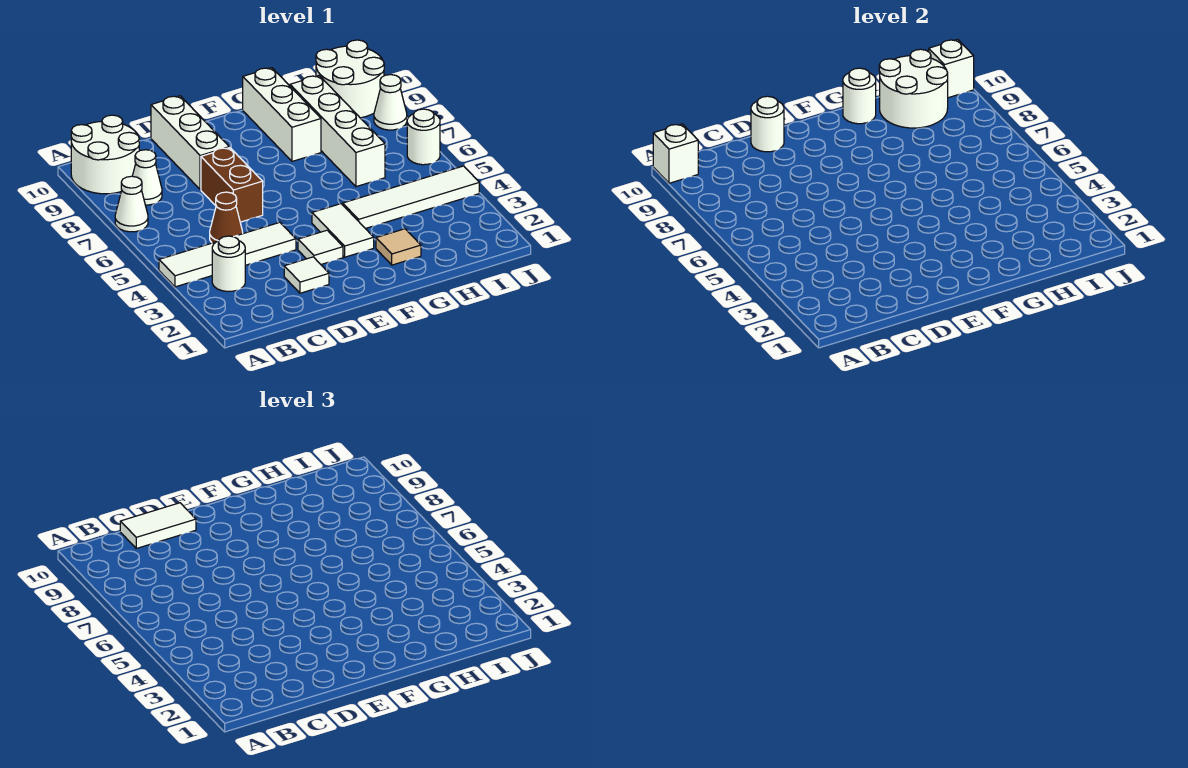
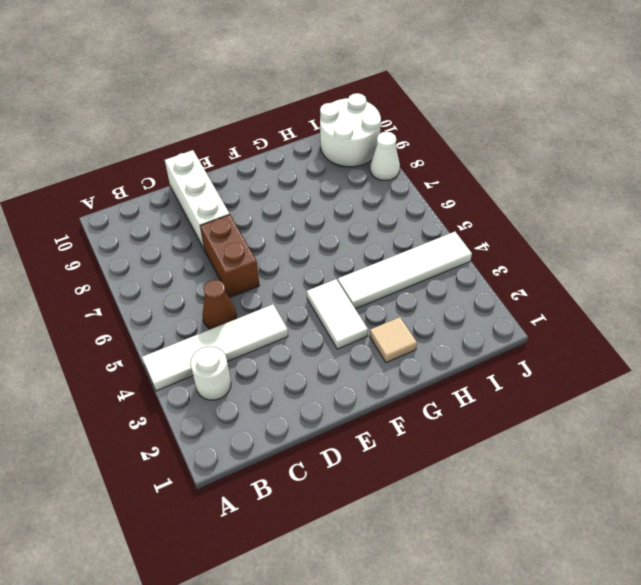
none -> white cone A7 level 1
none -> white round brick A9:B10 level 1
none -> white cone B8 level 1

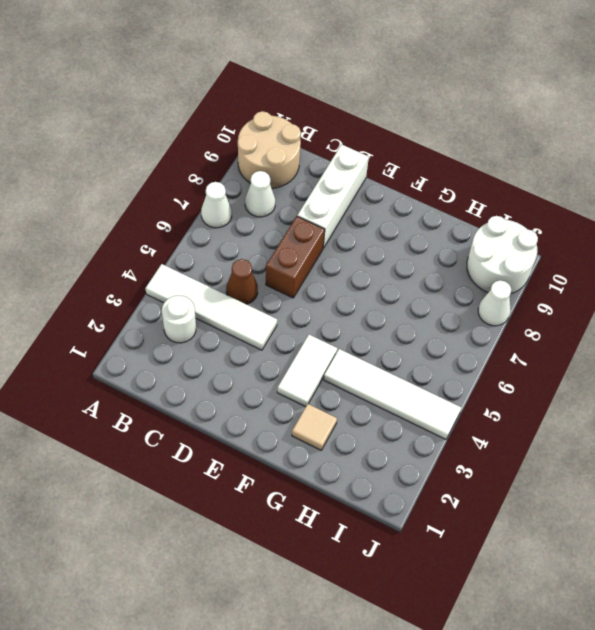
tan round brick A9:B10 level 1 -> white round brick A9:B10 level 1
none -> white tile D2 level 1
none -> white tile E3 level 1
none -> white brick G8:G10 level 1

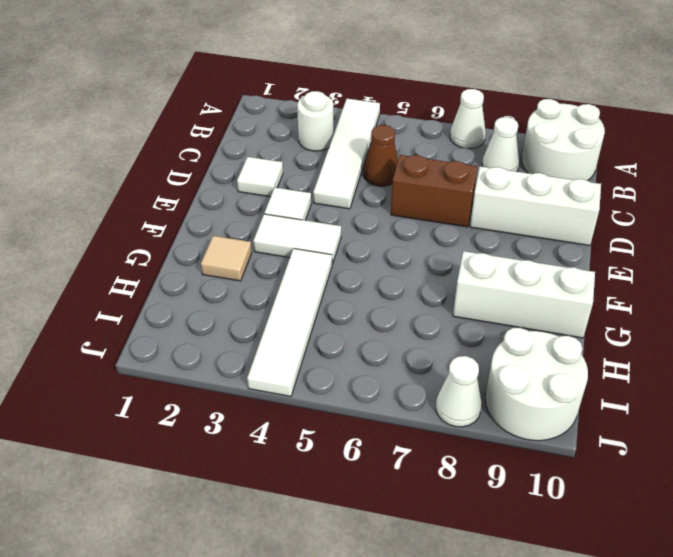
none -> white brick H6:H9 level 1
none -> white round brick J6 level 1
none -> white brick A10 level 2

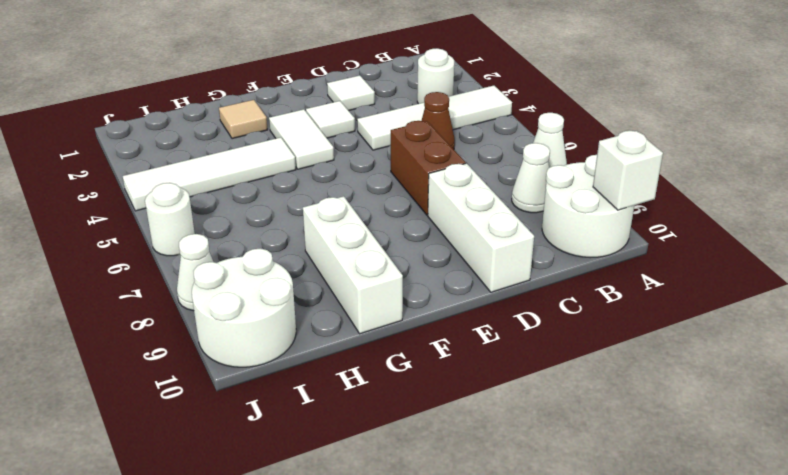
none -> white brick H6:H9 level 1
none -> white round brick D10 level 2
none -> white round brick G10 level 2

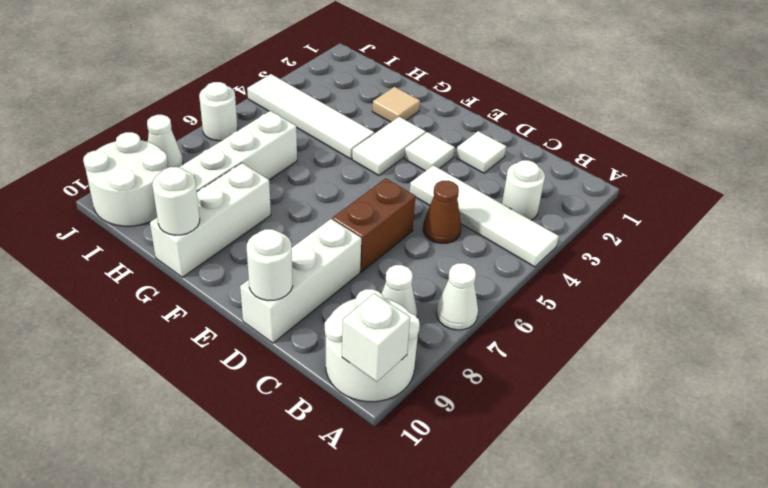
none -> white round brick H9:I10 level 2
none -> white brick J10 level 2
none -> white tile C10:D10 level 3

